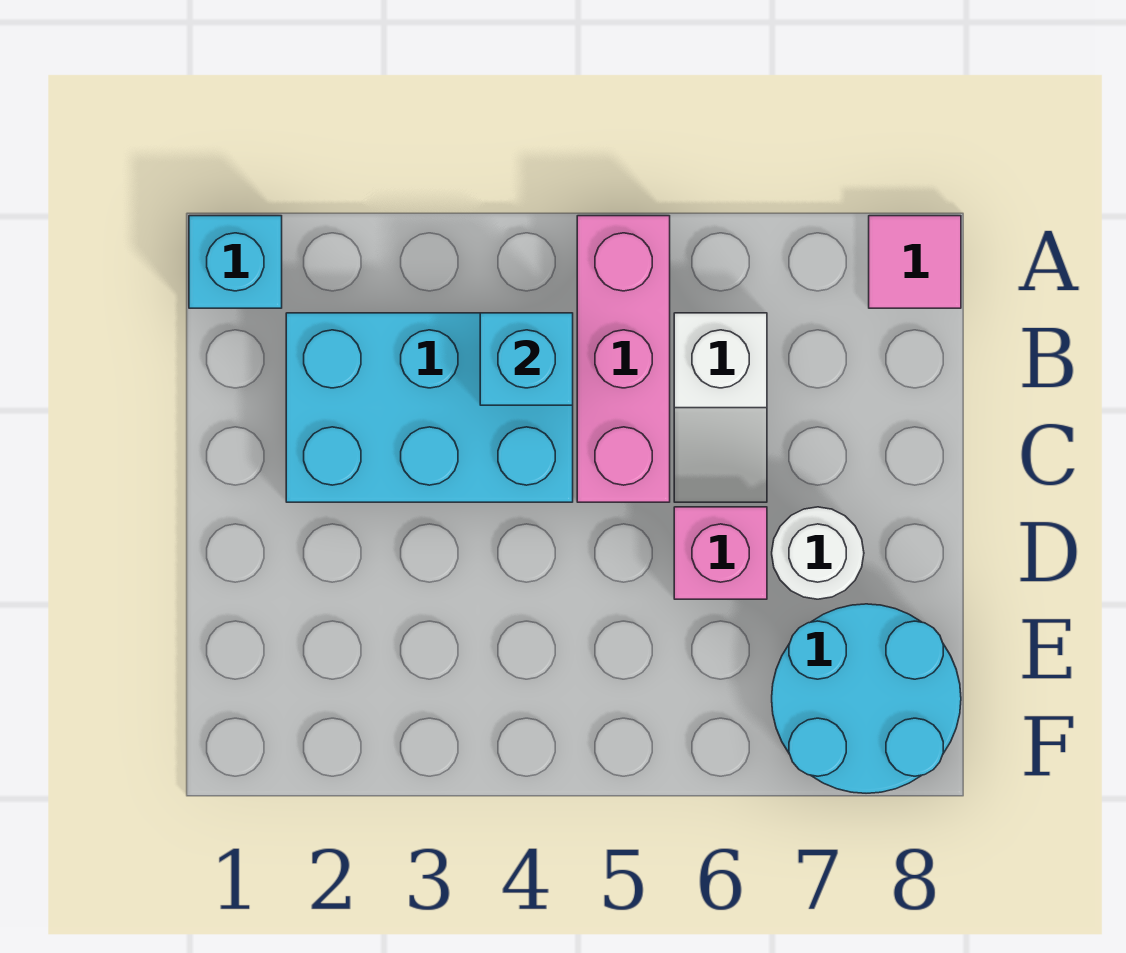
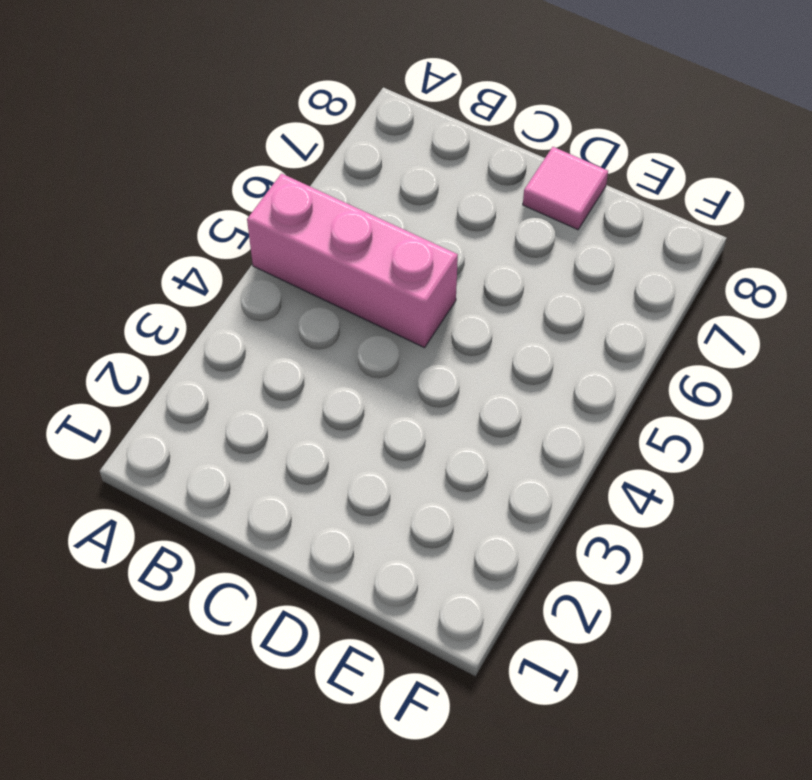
pink tile D8 level 1 -> pink tile A8 level 1
none -> cyan brick A1 level 1
none -> cyan brick B2:C4 level 1

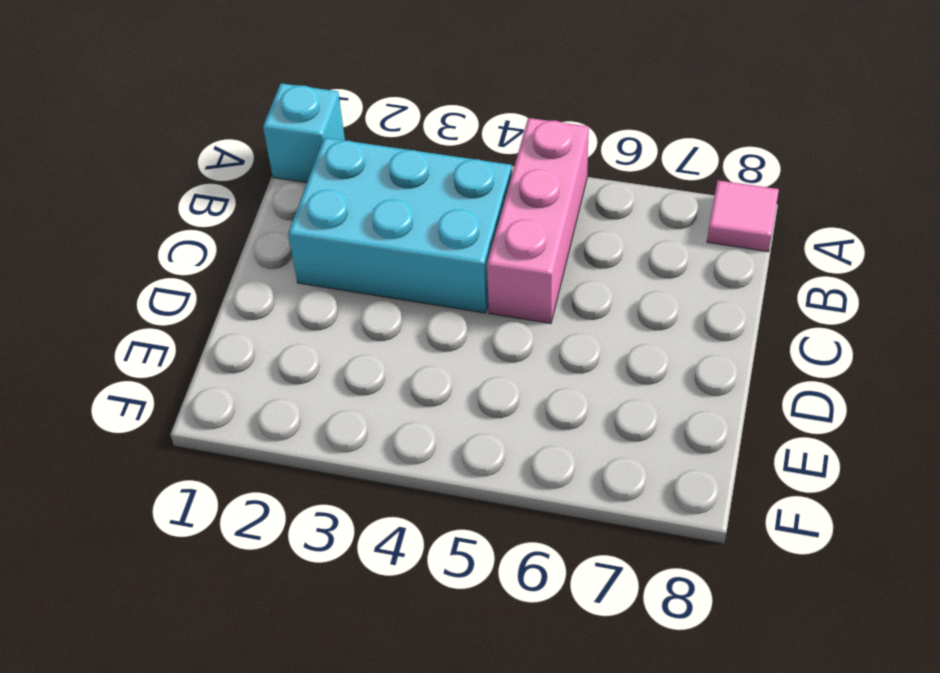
none -> white slope B6:C6 level 1 top B
none -> pink brick D6 level 1

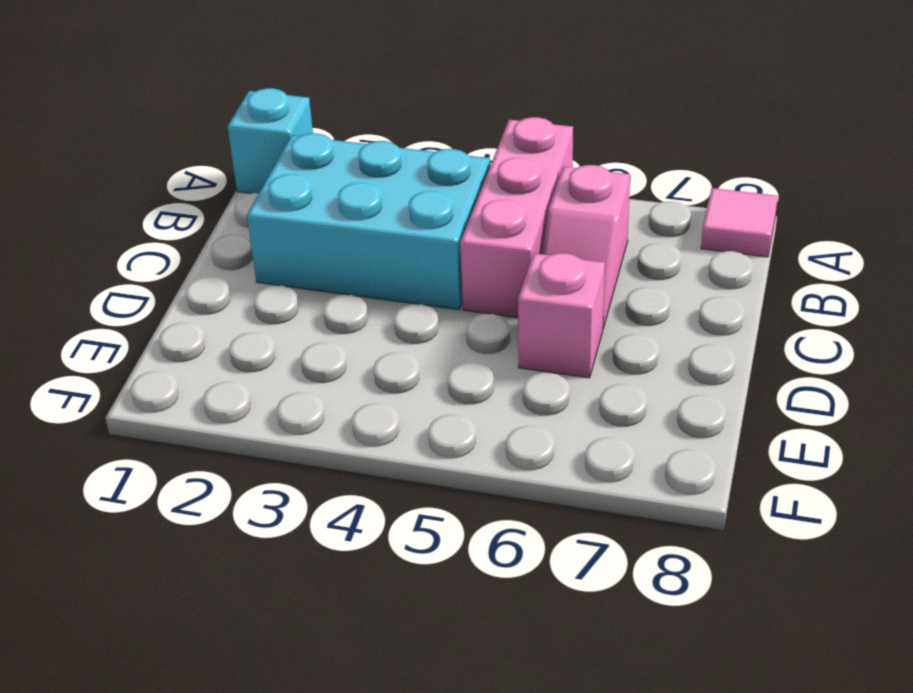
pink slope B6:C6 level 1 top B -> white slope B6:C6 level 1 top B
none -> white round brick D7 level 1
none -> cyan round brick E7:F8 level 1

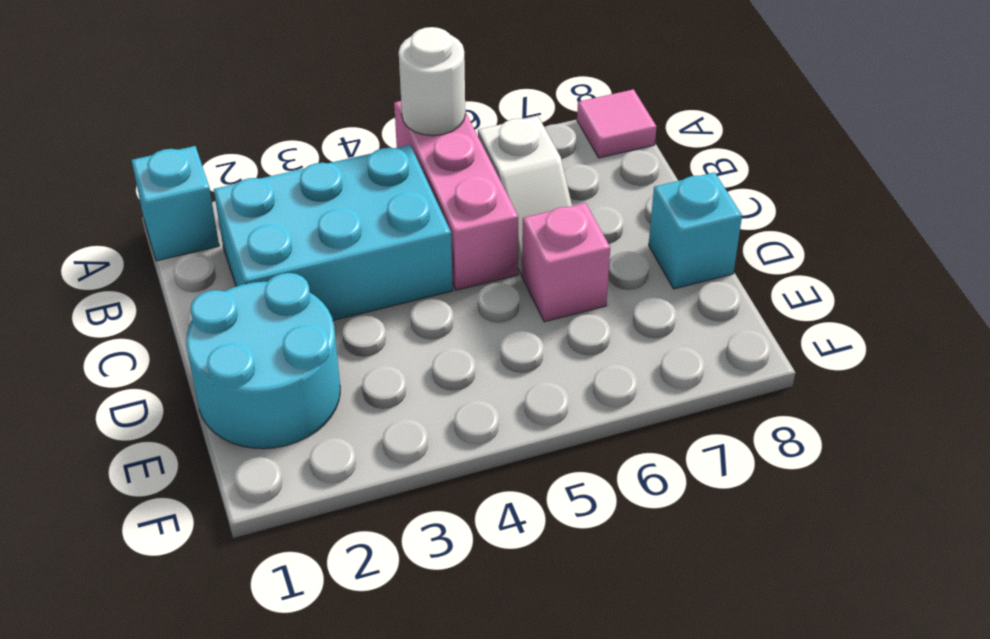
white round brick A5 level 2 -> white round brick D7 level 1
cyan round brick D1:E2 level 1 -> cyan round brick E7:F8 level 1
cyan brick D8 level 1 -> cyan brick B4 level 2

